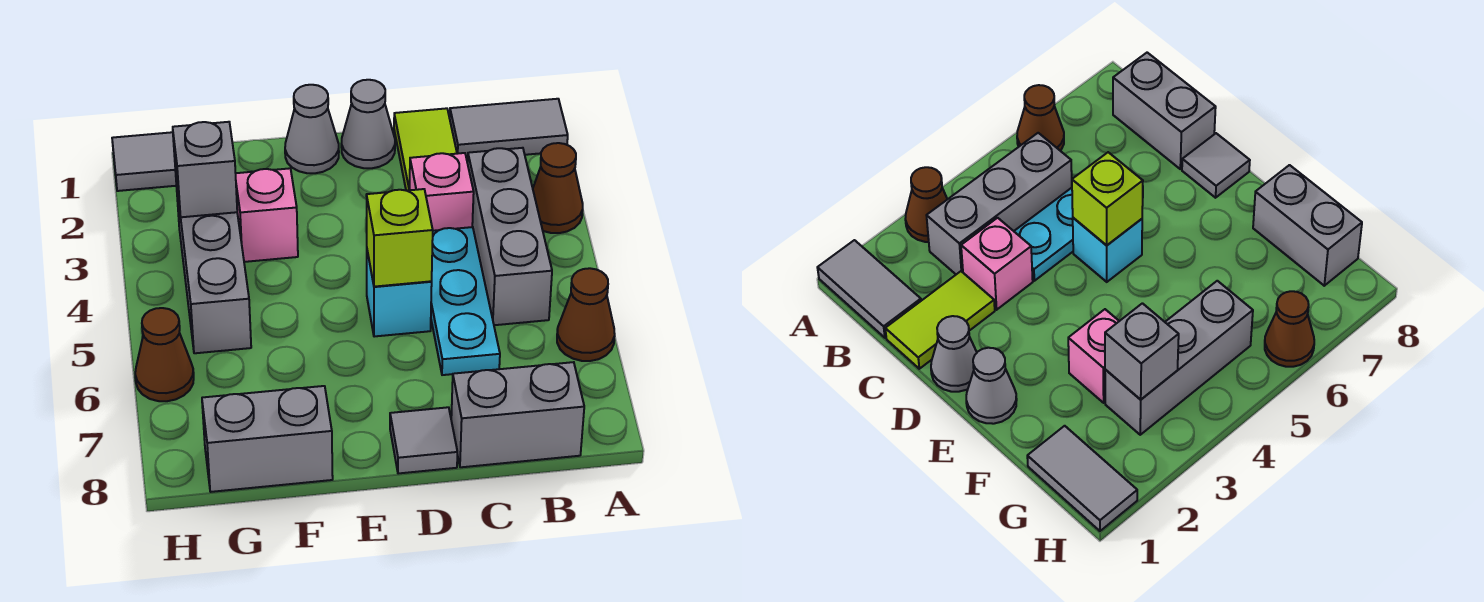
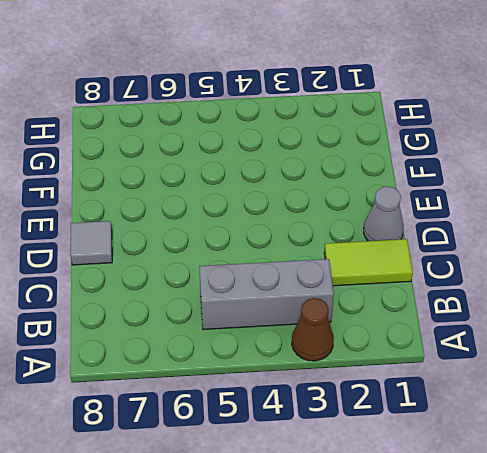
none -> grey tile A1:B1 level 1
none -> brown cone A6 level 1
none -> grey brick B8:C8 level 1

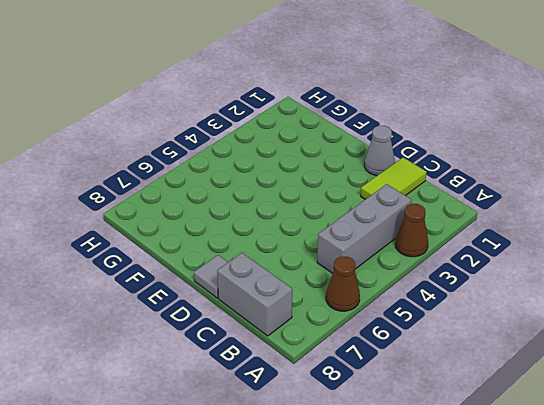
none -> grey tile A1:B1 level 1
none -> pink brick C3 level 1
none -> cyan plate C4:C6 level 1

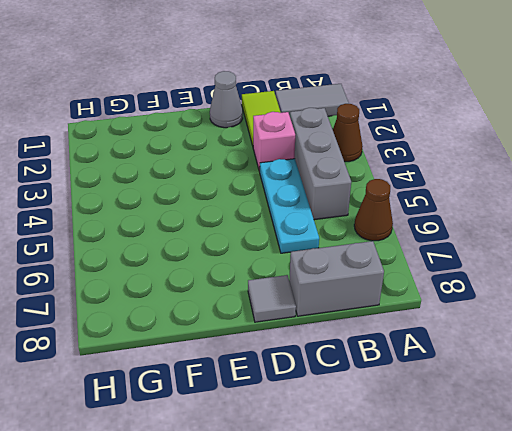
none -> cyan brick D5 level 1
none -> grey cone E1 level 1
none -> pink brick F3 level 1

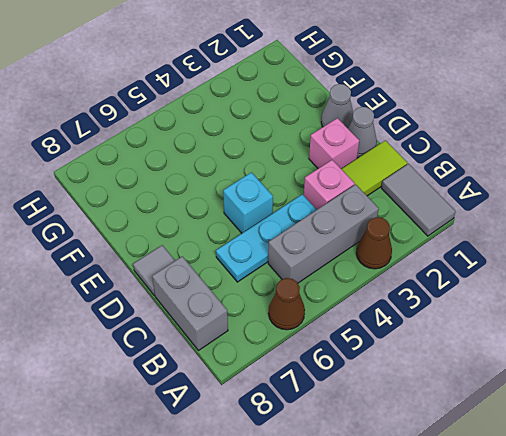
pink brick D2 level 1 -> pink brick F3 level 1
none -> grey brick F8:G8 level 1
none -> grey tile G1:H1 level 1
none -> grey brick G3:G5 level 1

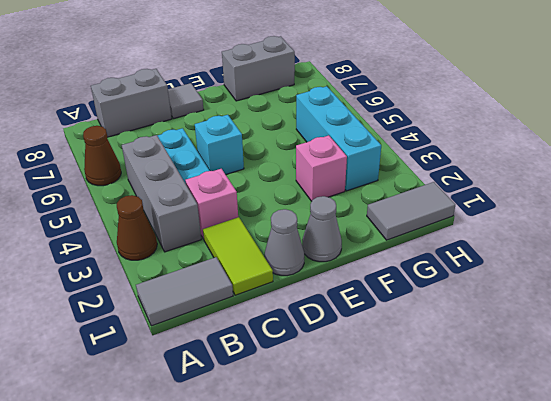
cyan brick G3:G5 level 1 -> grey brick G3:G5 level 1
none -> brown cone H6 level 1
none -> lime brick D5 level 2
none -> grey brick G3 level 2

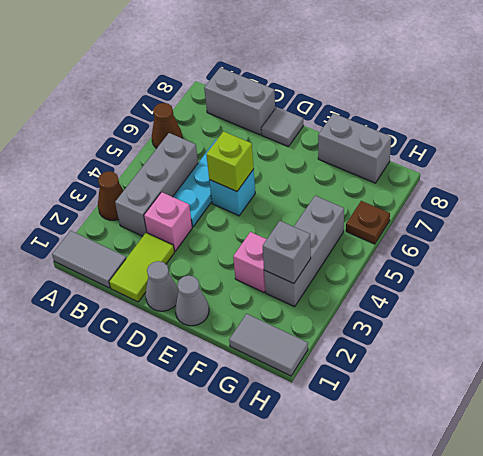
brown plate H6 level 1 -> brown cone H6 level 1

